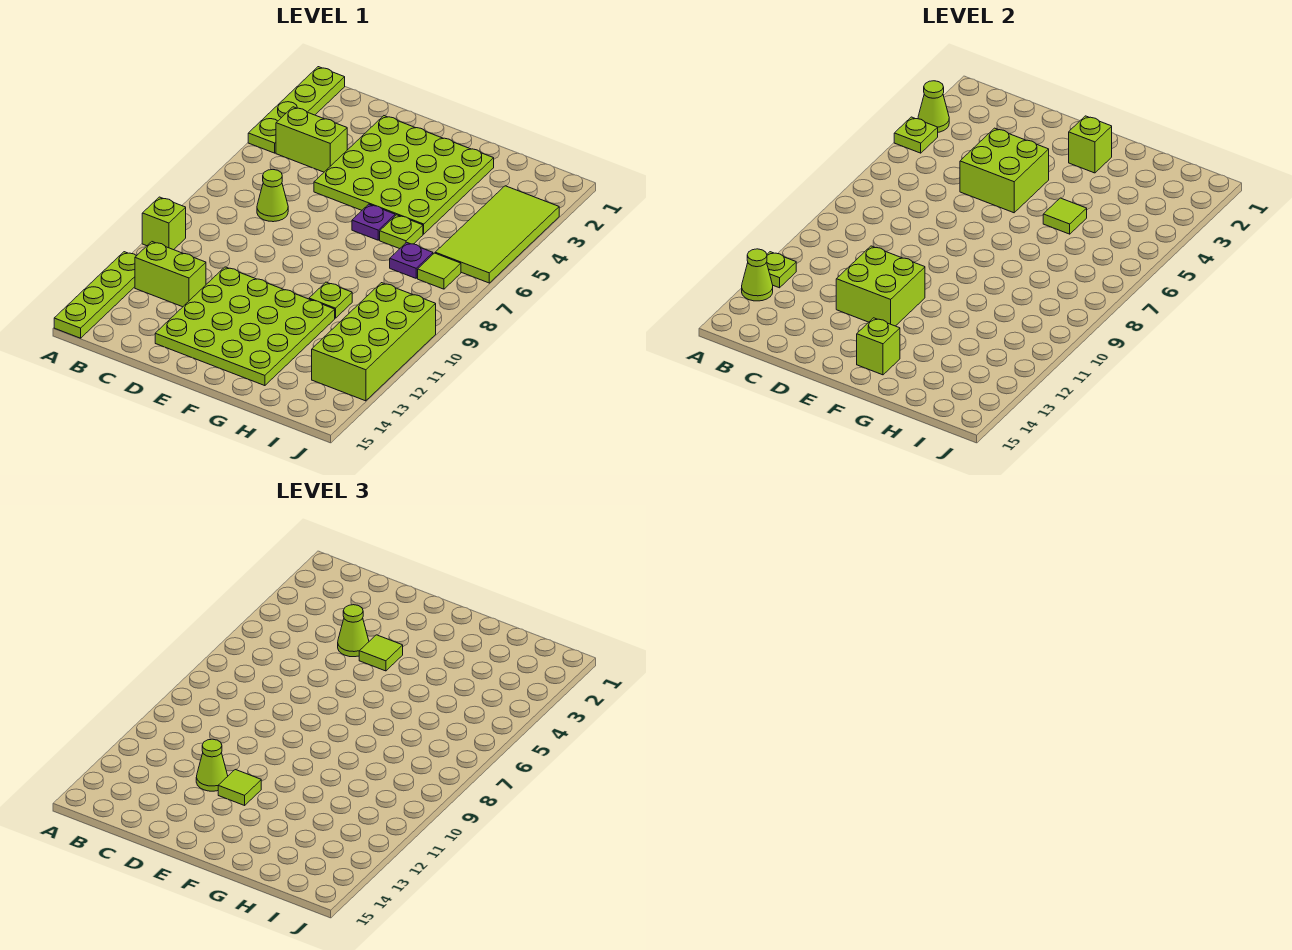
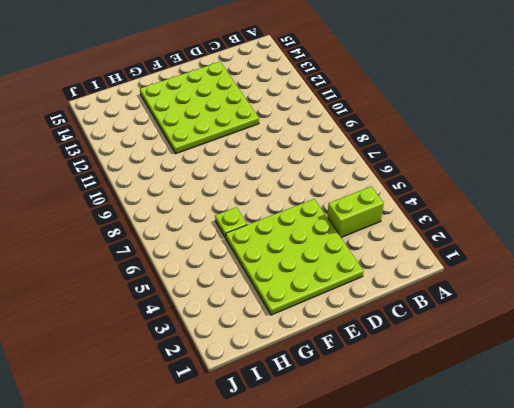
none -> lime plate A1:A4 level 1
none -> lime brick A10 level 1
none -> lime plate A12:A15 level 1

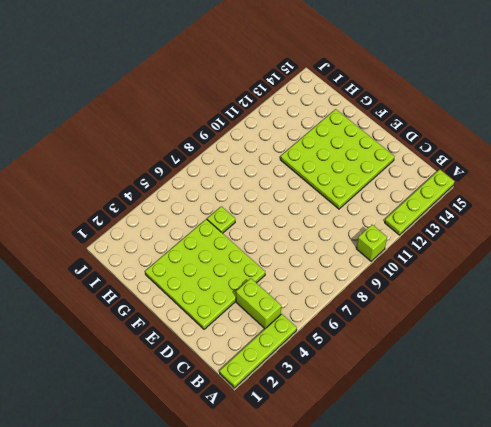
none -> lime brick B12:C12 level 1
none -> lime cone C7 level 1
none -> purple plate F6 level 1

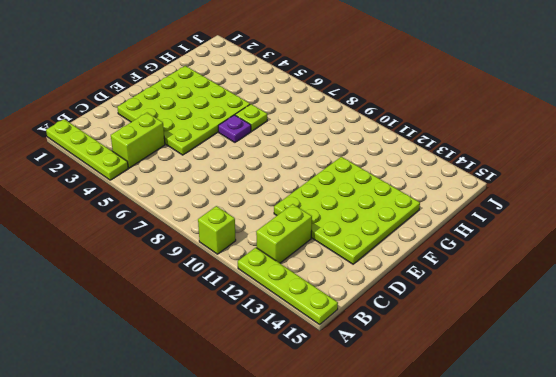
none -> lime cone C7 level 1
none -> lime plate G10 level 1
none -> purple plate H7 level 1

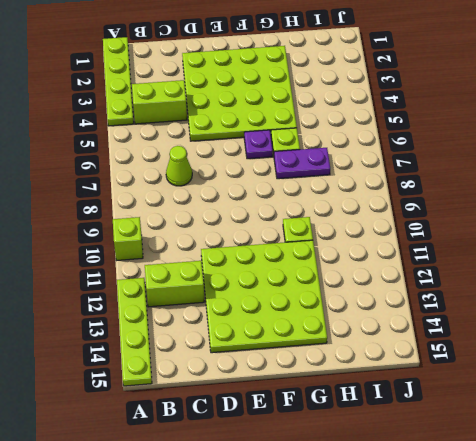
purple plate G7:H7 level 1 -> purple plate H7 level 1
none -> lime tile I3:J6 level 1
none -> lime tile I7 level 1
none -> lime brick I10:J13 level 1

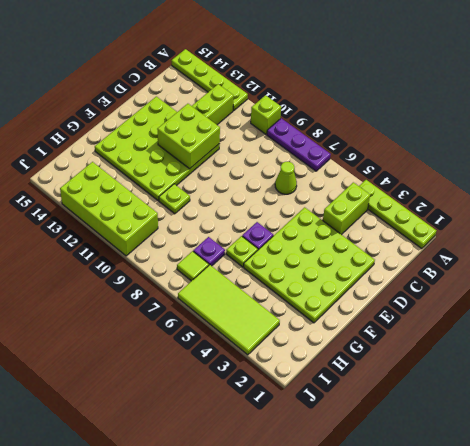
purple plate A7:A9 level 1 -> none
none -> lime cone A3 level 2
none -> lime plate A4 level 2
none -> lime plate A12 level 2

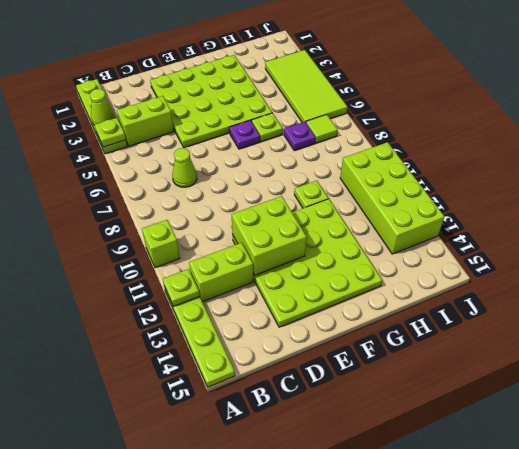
none -> lime cone A13 level 2
none -> lime brick D4:E5 level 2
none -> lime brick F2 level 2

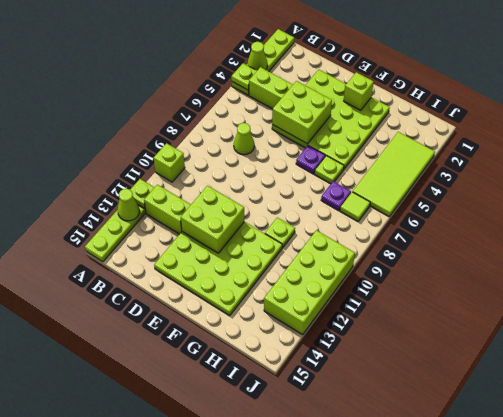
none -> lime brick F14 level 2
none -> lime tile G5 level 2
none -> lime cone D4 level 3

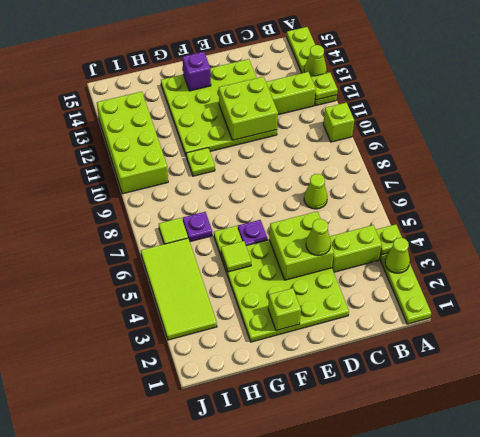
purple brick F14 level 2 -> lime brick F14 level 2
none -> lime cone D12 level 3
none -> lime tile E4 level 3
none -> lime tile E12 level 3

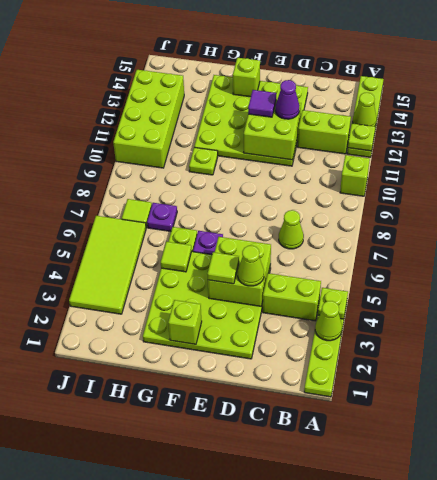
purple cone D12 level 3 -> lime cone D12 level 3
purple tile E12 level 3 -> lime tile E12 level 3

